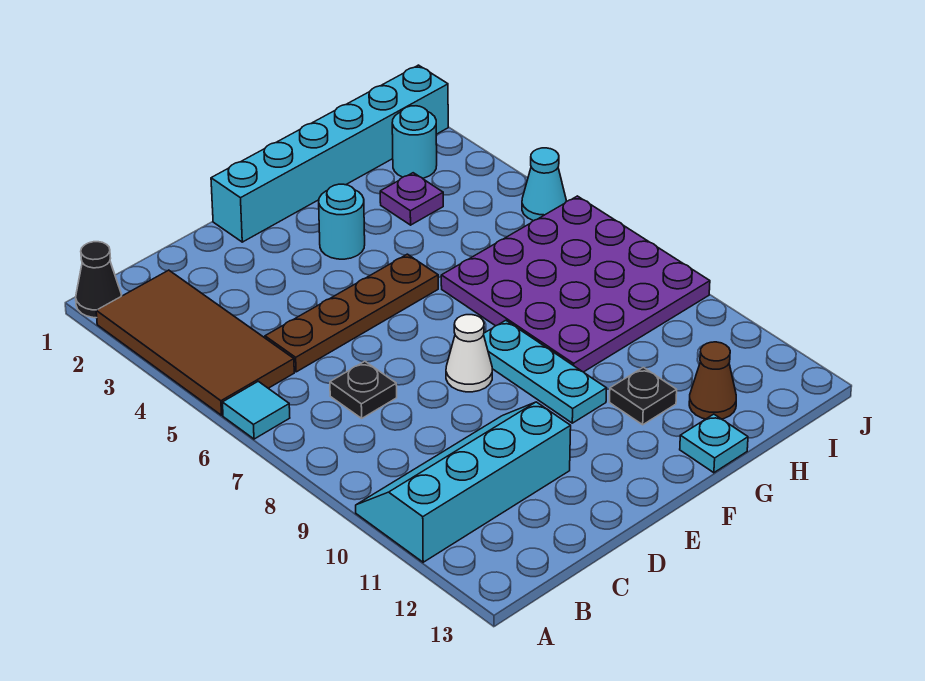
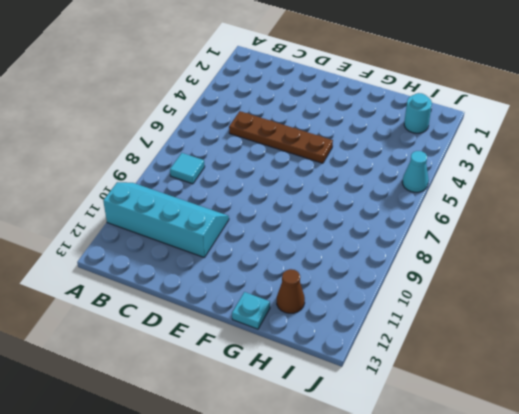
cyan tile B8 level 1 -> cyan tile A6 level 1
none -> black cone A1 level 1
none -> brown tile A2:B5 level 1
none -> black plate C7 level 1

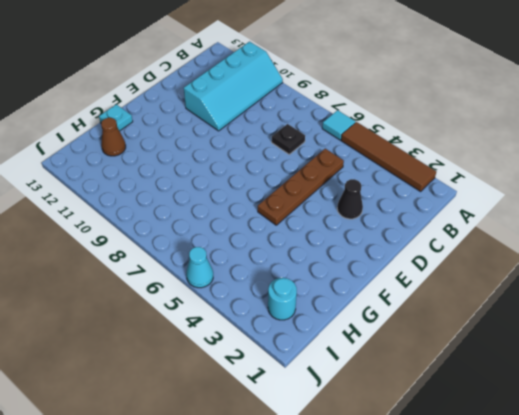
brown tile A2:A5 level 1 -> brown tile A2:B5 level 1
black cone D3 level 1 -> black cone A1 level 1
none -> cyan brick E1:J1 level 1
none -> white cone E8 level 1
none -> cyan round brick F3 level 1

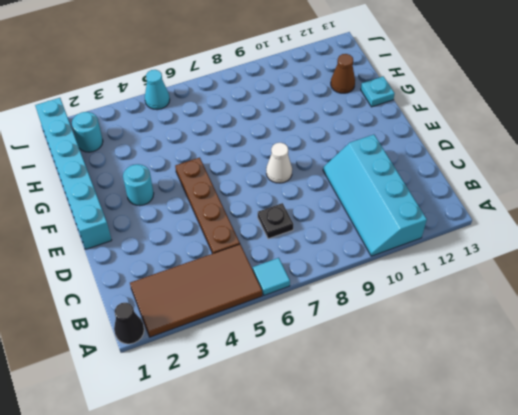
none -> cyan plate F8:F10 level 1
none -> purple plate G6:J9 level 1
none -> black plate G11 level 1

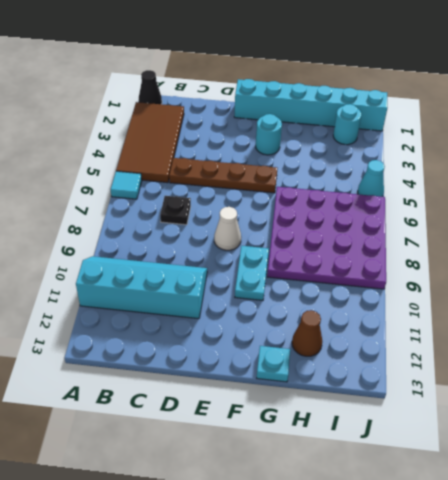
cyan plate F9:F10 level 1 -> cyan plate F8:F10 level 1
none -> black plate G11 level 1
none -> purple plate H3 level 1

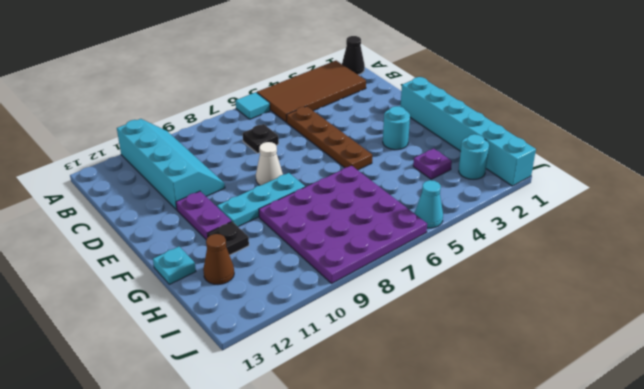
purple plate E11:F11 level 1 -> none

